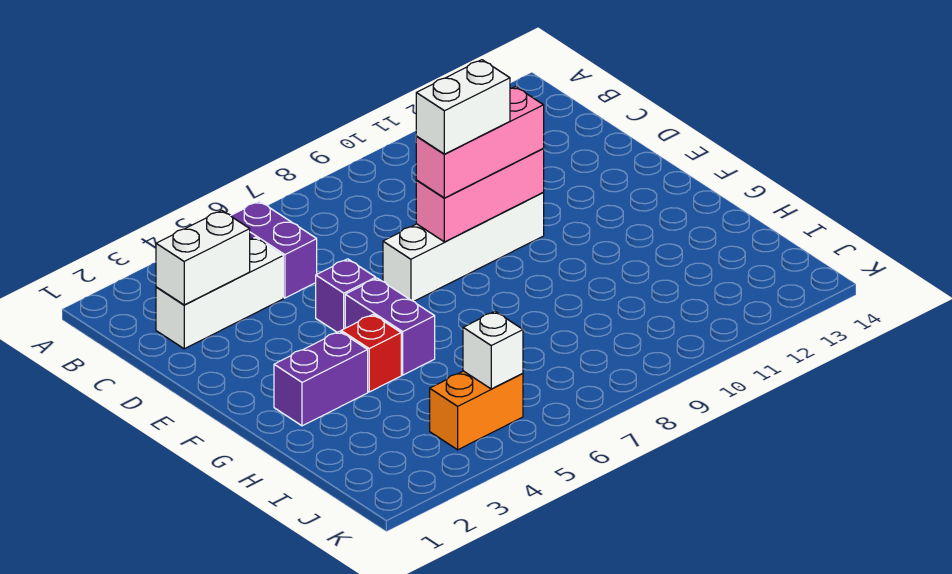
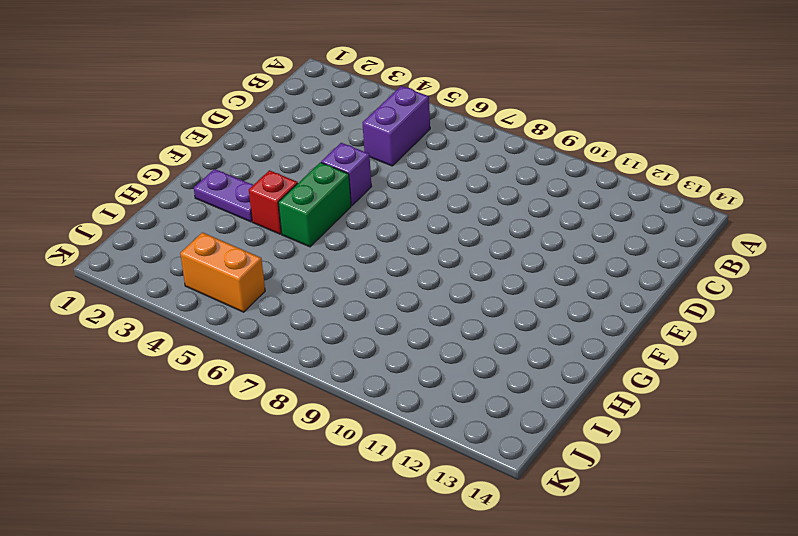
green brick F5:G5 level 1 -> purple brick F5:G5 level 1
purple plate G2:G3 level 1 -> purple brick G2:G3 level 1
none -> white brick C2:C4 level 1
none -> white brick E7:E10 level 1
none -> white brick C2:C3 level 2

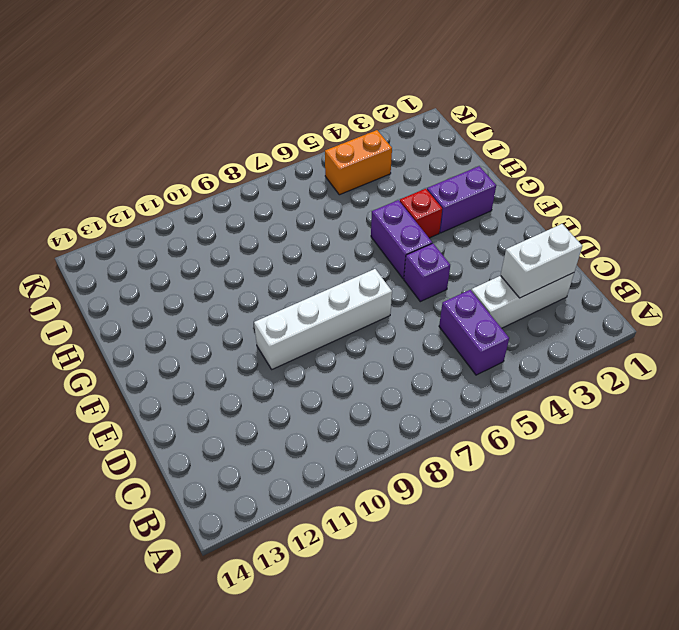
none -> pink brick E8:E10 level 2
none -> white brick J5 level 2
none -> pink brick E8:E10 level 3

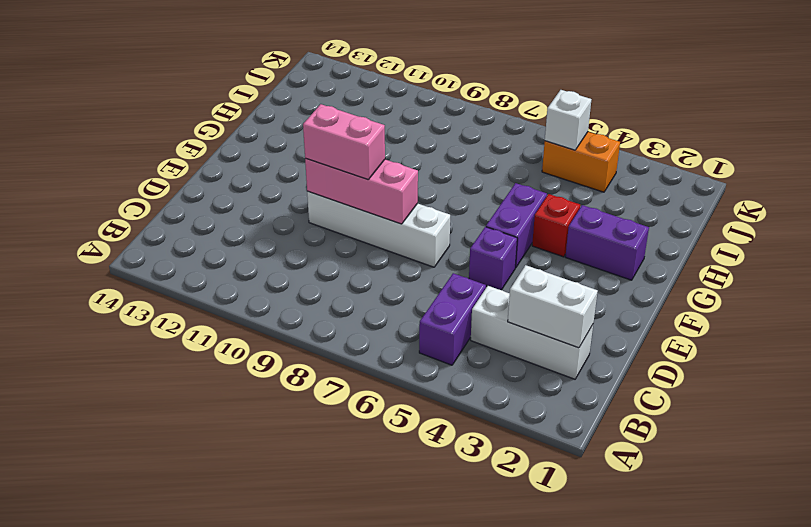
pink brick E9:E10 level 3 -> pink brick E8:E10 level 3
none -> white brick E8:E9 level 4

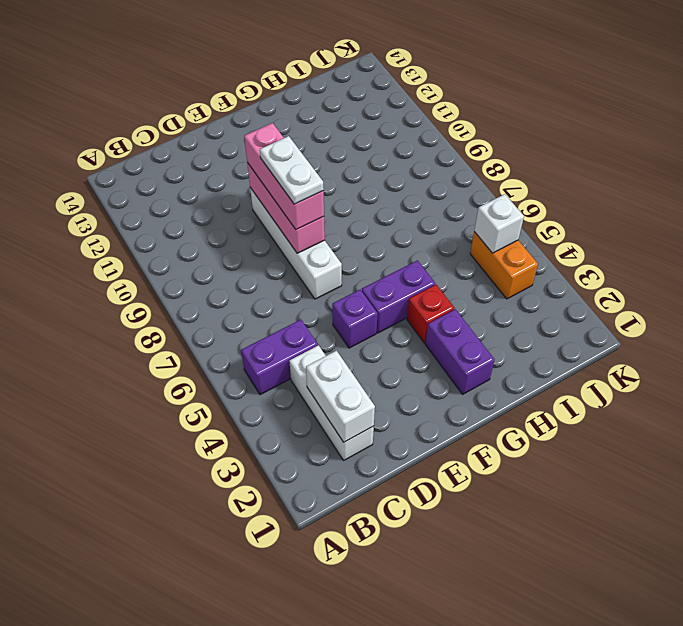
white plate E8:E9 level 4 -> white brick E8:E9 level 4

